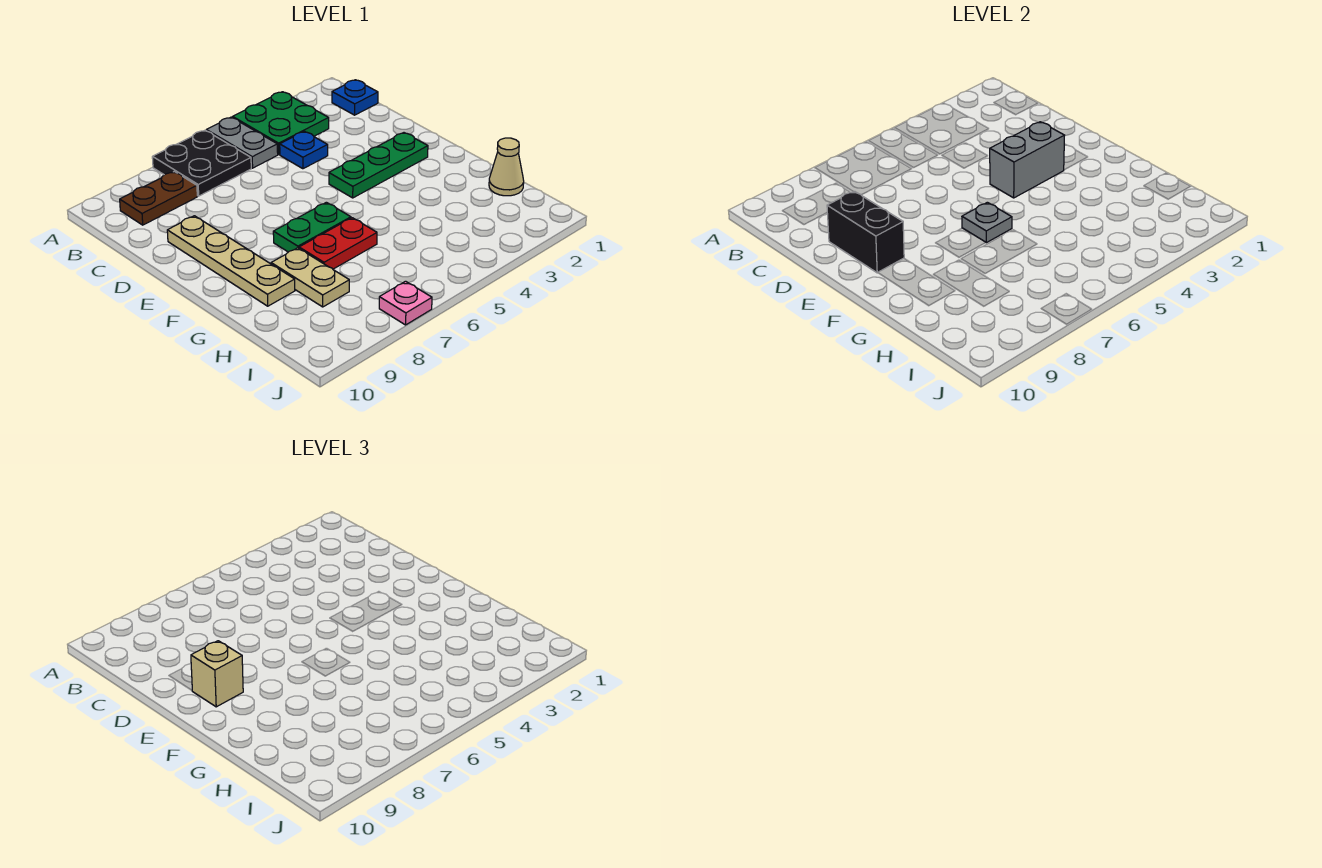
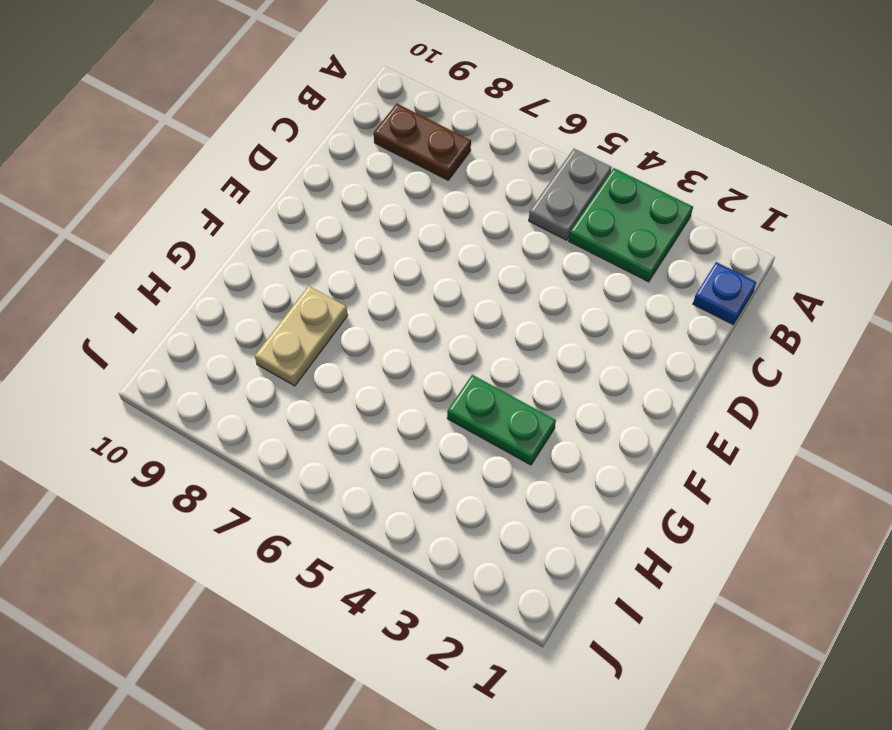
green plate G3:G4 level 1 -> green plate F6:F7 level 1
none -> black plate A6:B7 level 1
none -> blue plate C4 level 1
none -> tan plate D9:G9 level 1

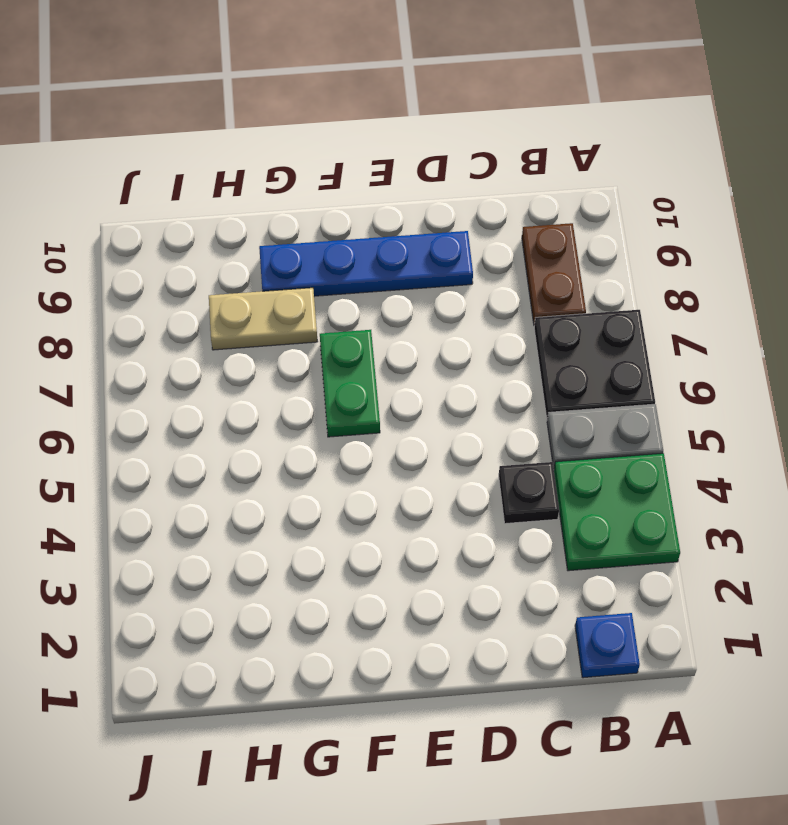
black plate C4 level 1 -> blue plate C4 level 1
blue plate D9:G9 level 1 -> tan plate D9:G9 level 1
none -> green plate E2:E4 level 1
none -> red plate G6:G7 level 1
none -> tan cone H1 level 1

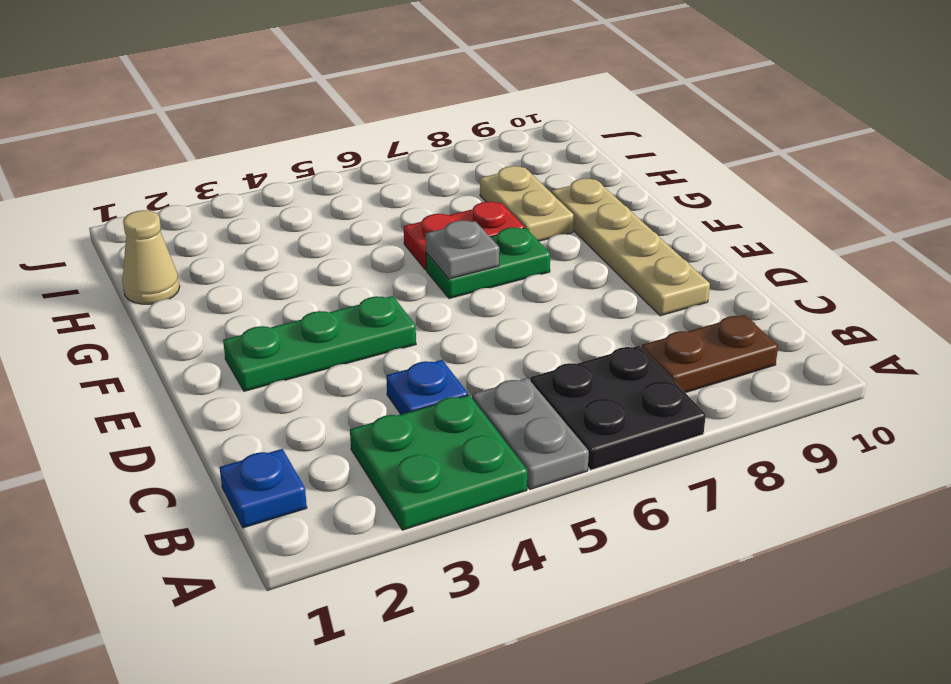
none -> pink plate J7 level 1
none -> black brick D9:E9 level 2
none -> grey brick E3:E4 level 2

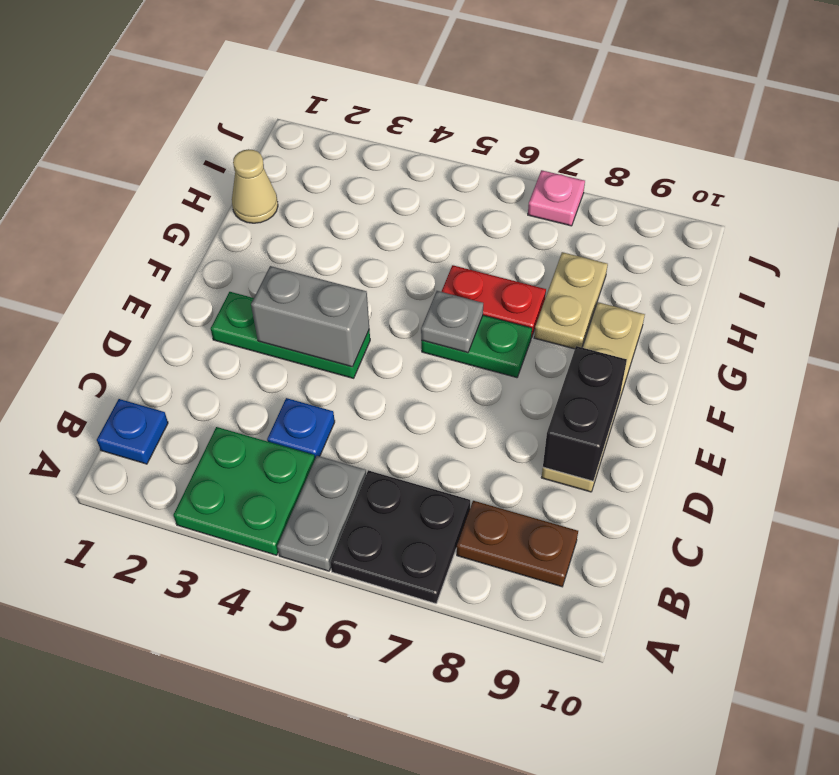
none -> tan brick E9 level 3

